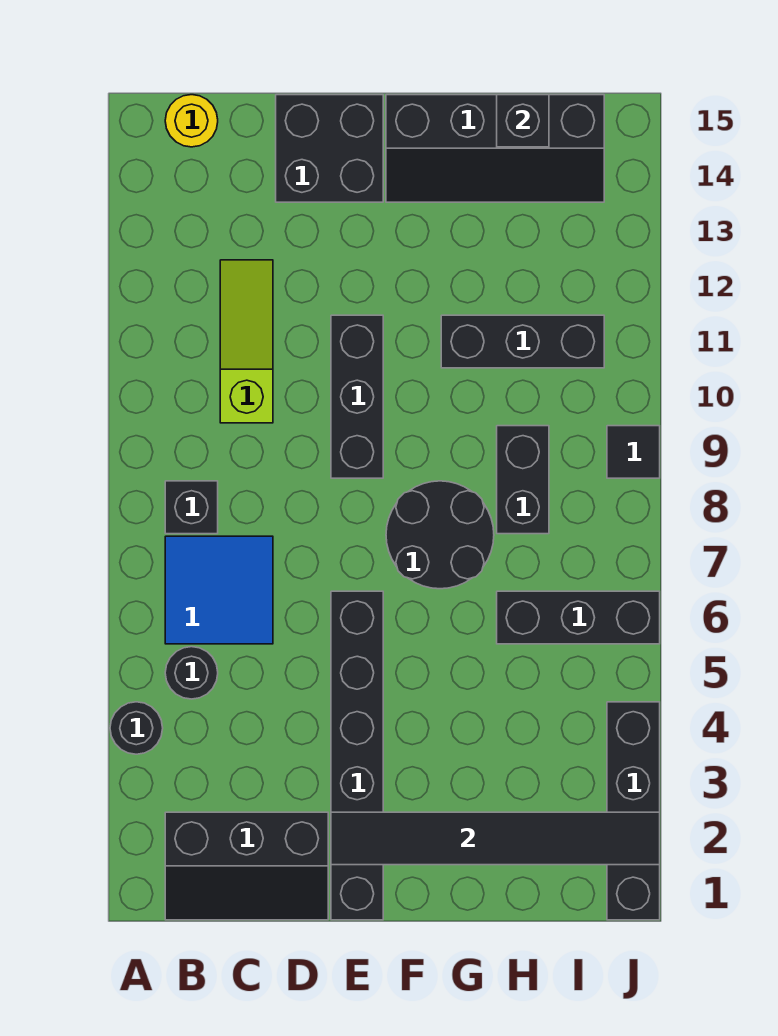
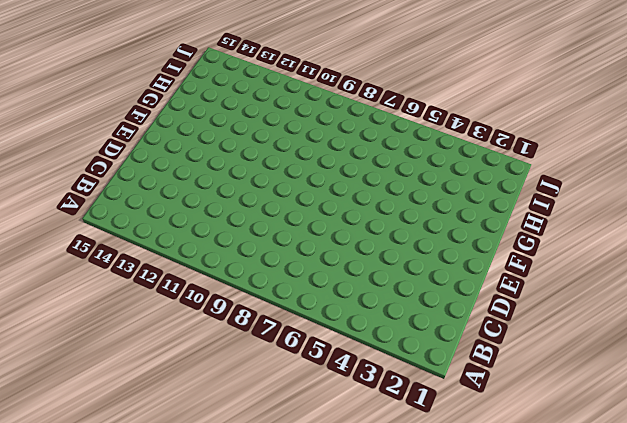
none -> black round brick A4 level 1
none -> black slope B1:D2 level 1 top 2
none -> black round brick B5 level 1

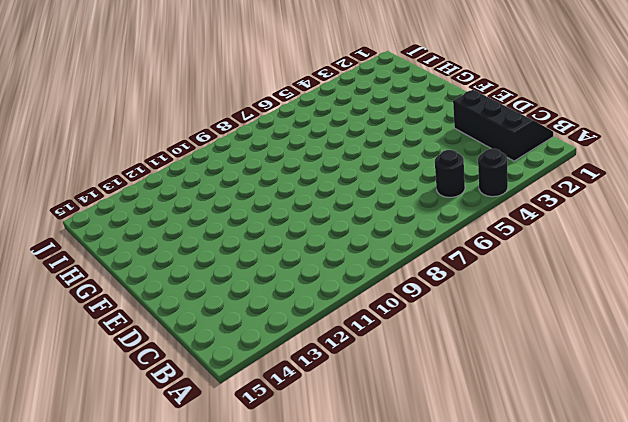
none -> blue tile B6:C7 level 1
none -> black brick B8 level 1
none -> yellow round brick B15 level 1

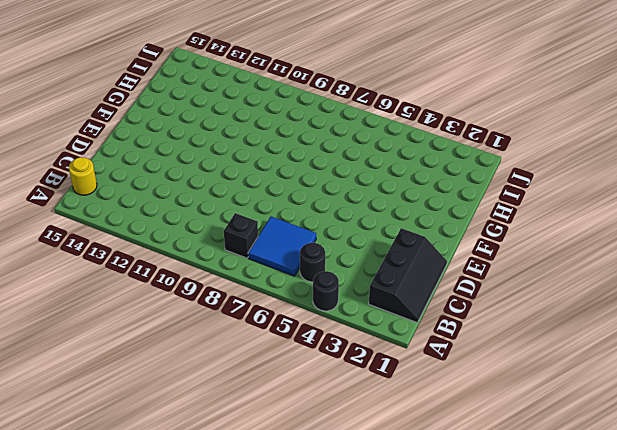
none -> lime slope C10:C12 level 1 top 10
none -> black brick D14:E15 level 1
none -> black brick E1:E6 level 1

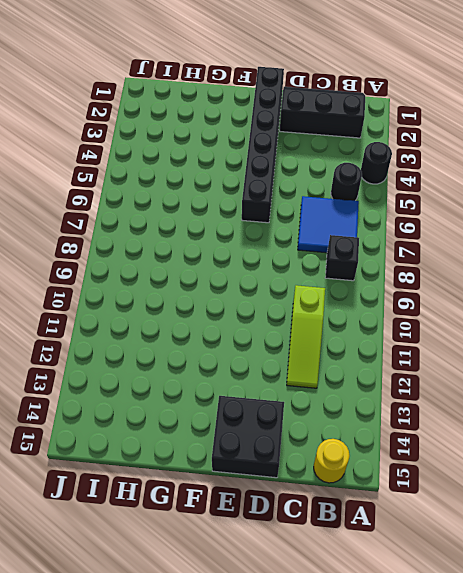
none -> black brick E9:E11 level 1
none -> black round brick F7:G8 level 1
none -> black slope F14:I15 level 1 top 15

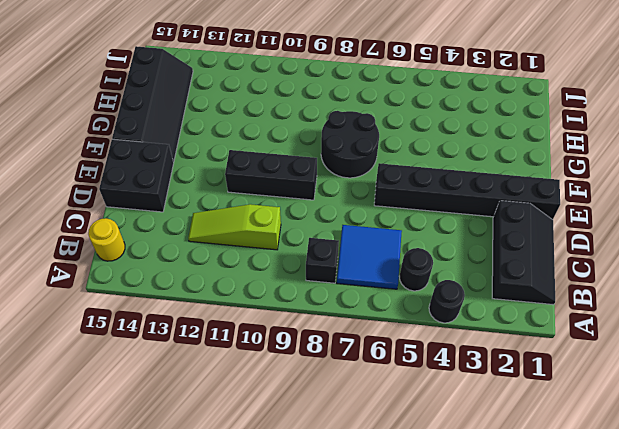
none -> black brick G11:I11 level 1
none -> black brick H6:J6 level 1
none -> black brick H8:H9 level 1

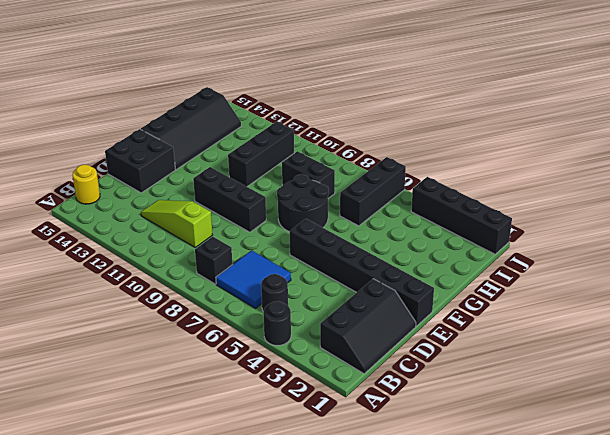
none -> black tile J9 level 1
none -> black tile E2:J2 level 2
none -> black brick H15 level 2

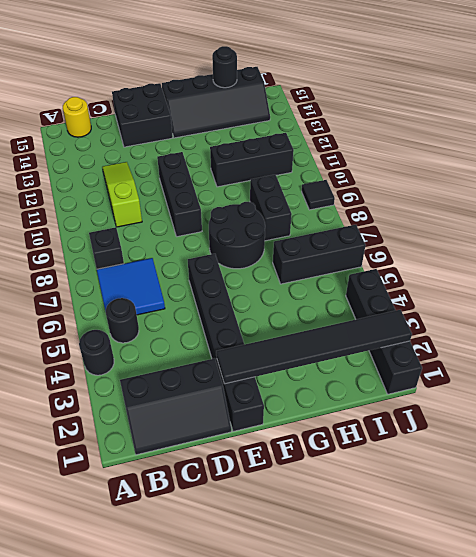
black round brick H15 level 2 -> black brick H15 level 2

